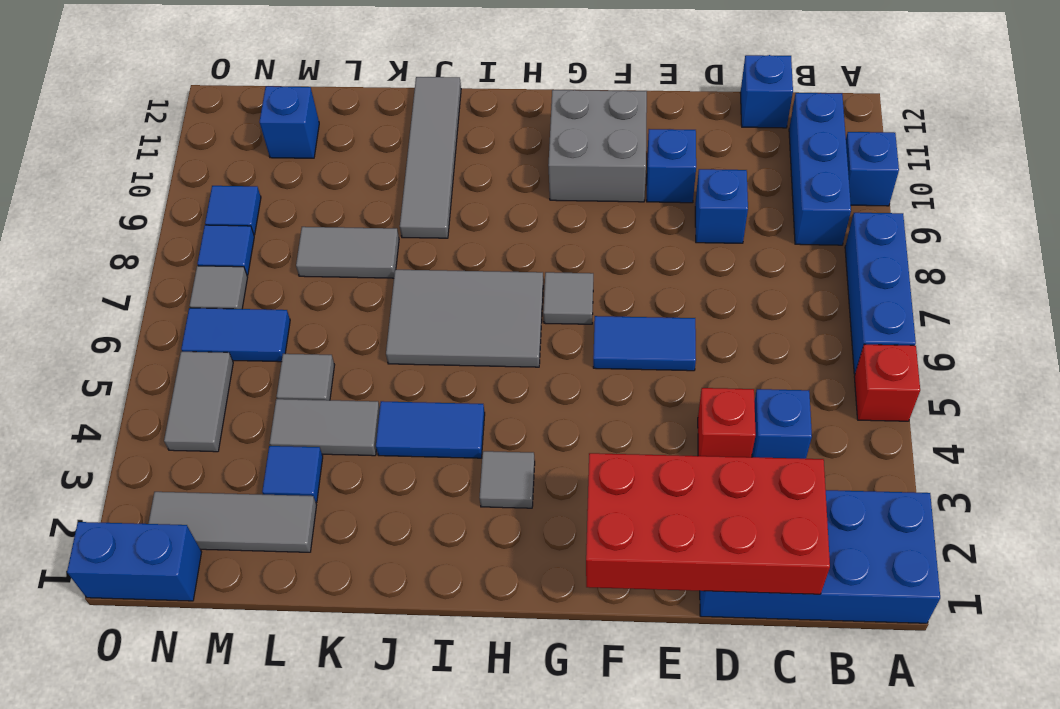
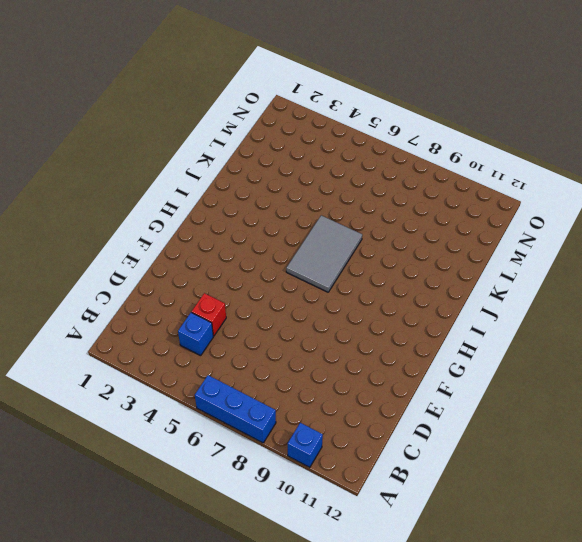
none -> blue brick A1:D2 level 1
none -> red brick A5 level 1
none -> blue brick B9:B11 level 1
none -> blue brick C12 level 1

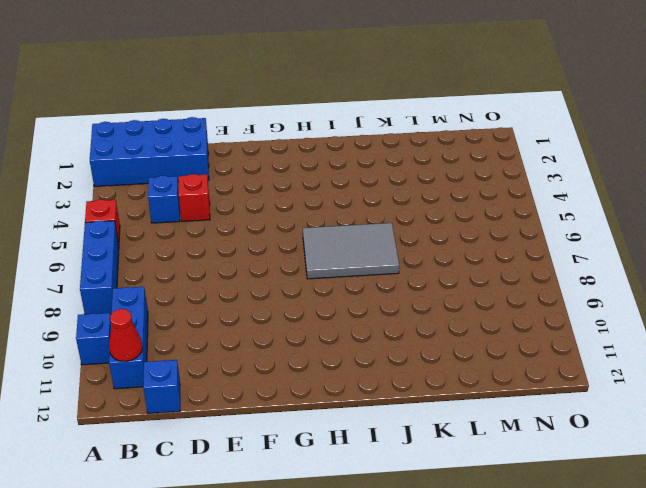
red cone B11 level 2 -> none
none -> blue brick D9 level 1
none -> blue tile E6:F6 level 1
none -> blue brick E10 level 1
none -> grey brick F10:G11 level 1

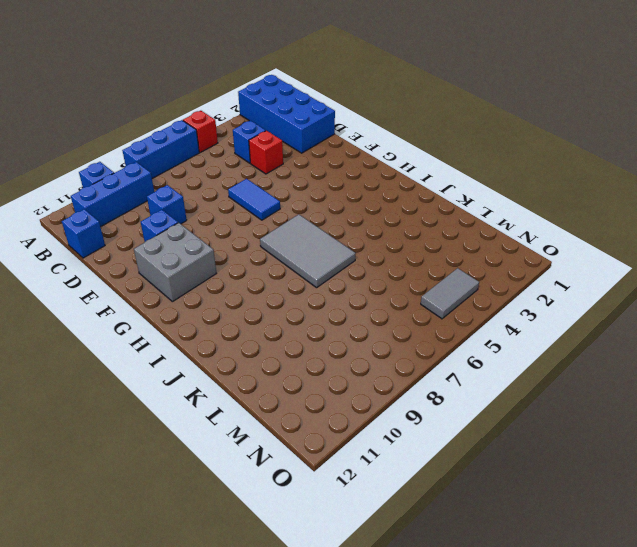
none -> grey tile G7 level 1
none -> grey tile H3 level 1
none -> blue tile I4:J4 level 1
none -> grey tile J9:J12 level 1

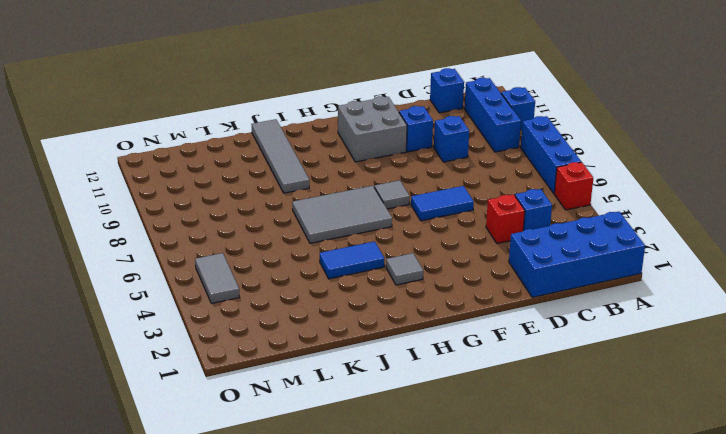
none -> grey tile K4:L4 level 1
none -> grey tile K8:L8 level 1
none -> grey tile L2:N2 level 1
none -> blue tile L3 level 1

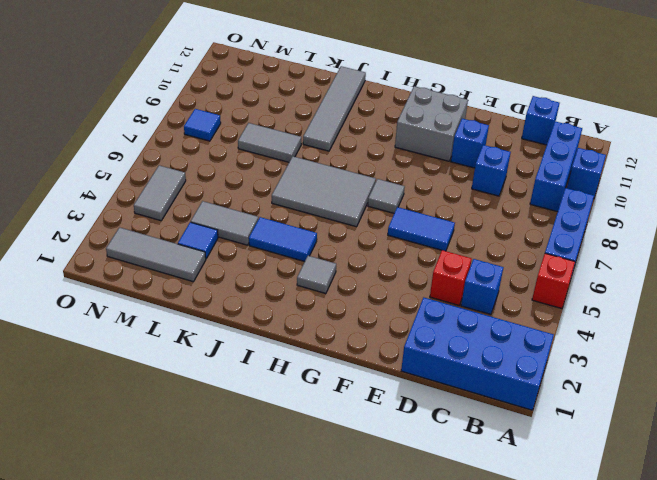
none -> grey tile L5 level 1
none -> blue tile M6:N6 level 1
none -> blue brick M11 level 1
none -> blue brick N1:O1 level 1

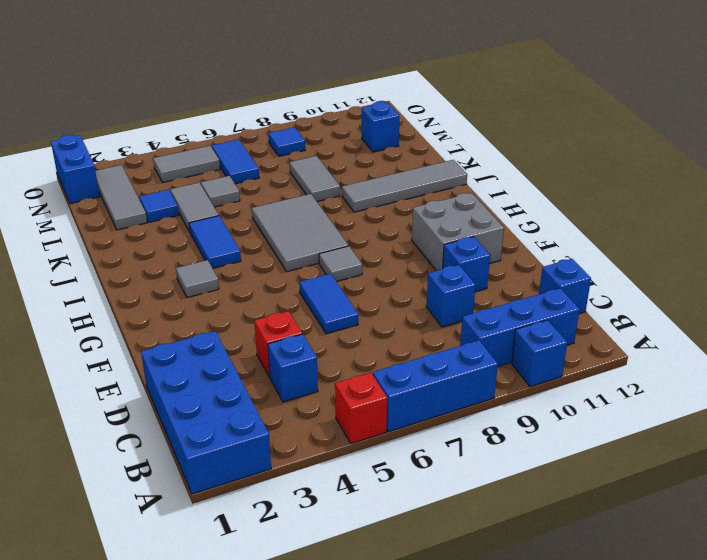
none -> grey tile N7 level 1
none -> blue tile N9 level 1
none -> red brick C1:F2 level 2

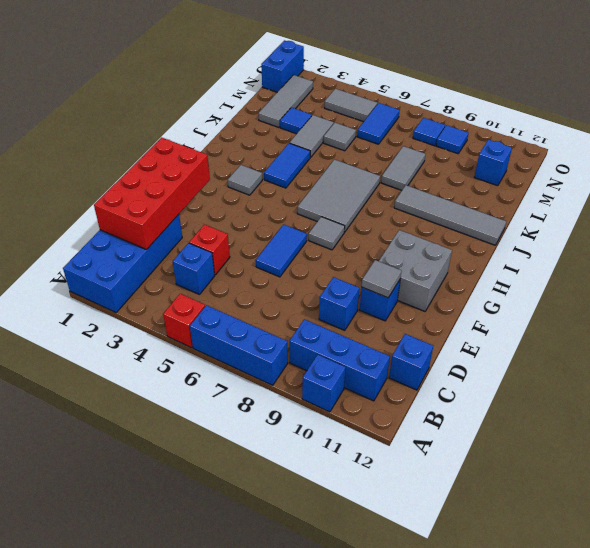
grey tile E10 level 2 -> grey tile N7 level 1

